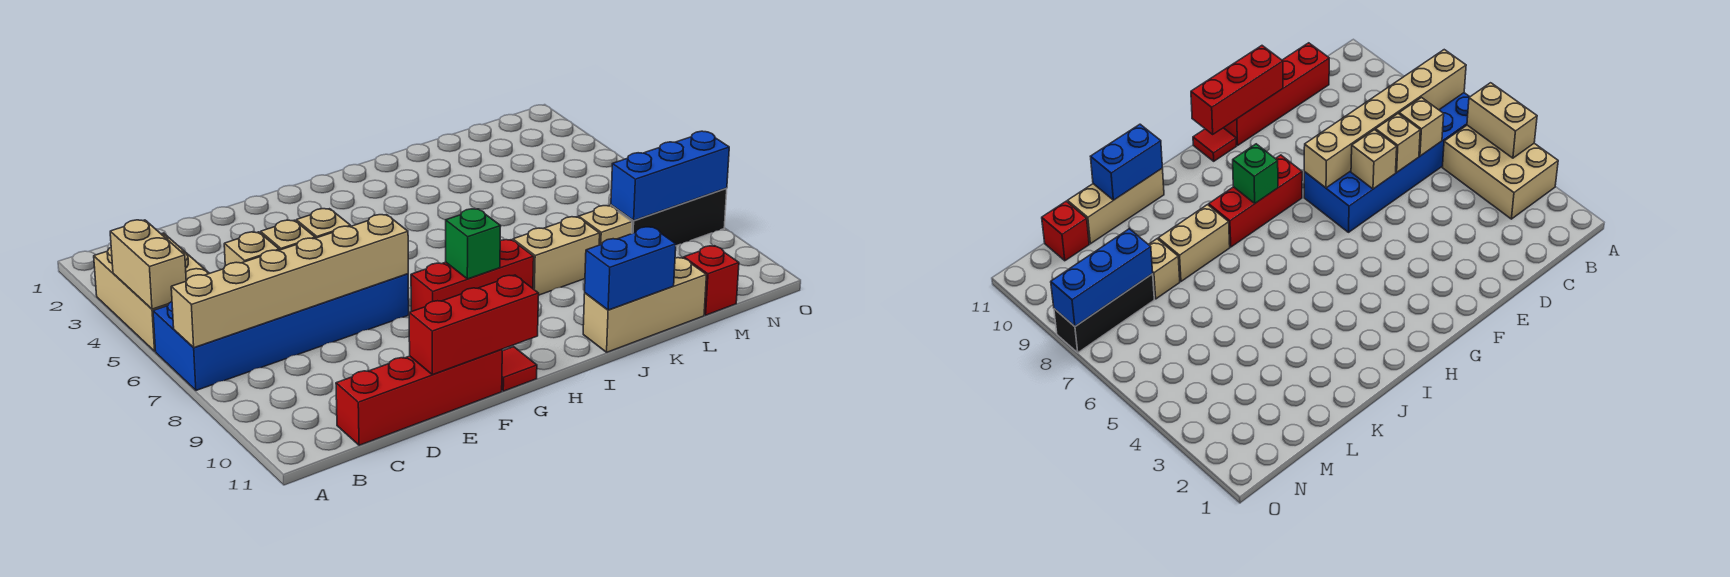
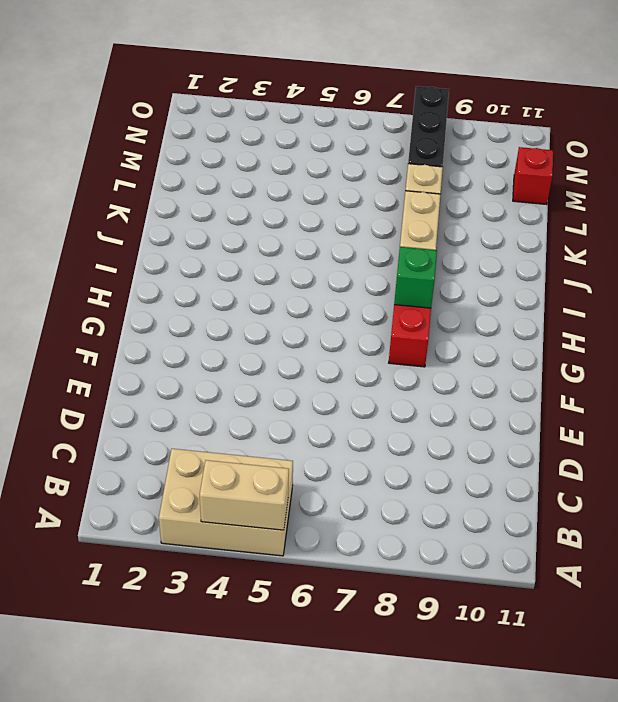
none -> blue brick A6:F7 level 1
none -> red brick C11:F11 level 1
none -> red tile G11 level 1

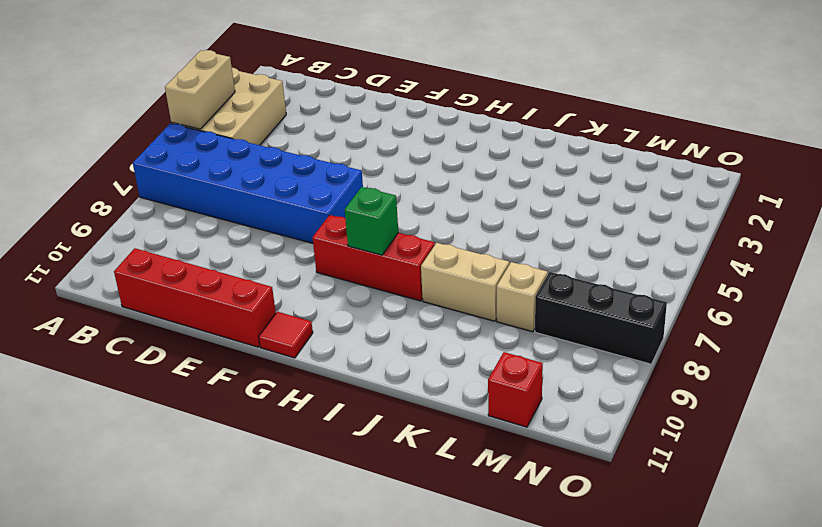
none -> tan brick J11:L11 level 1
none -> tan brick A7:F7 level 2
none -> tan brick C6 level 2

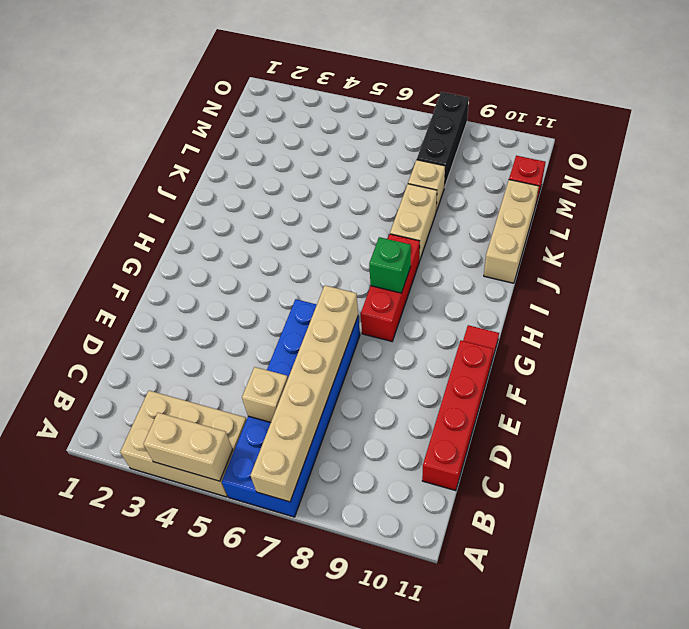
none -> tan brick D6 level 2
none -> tan brick E6 level 2
none -> red brick E11:G11 level 2

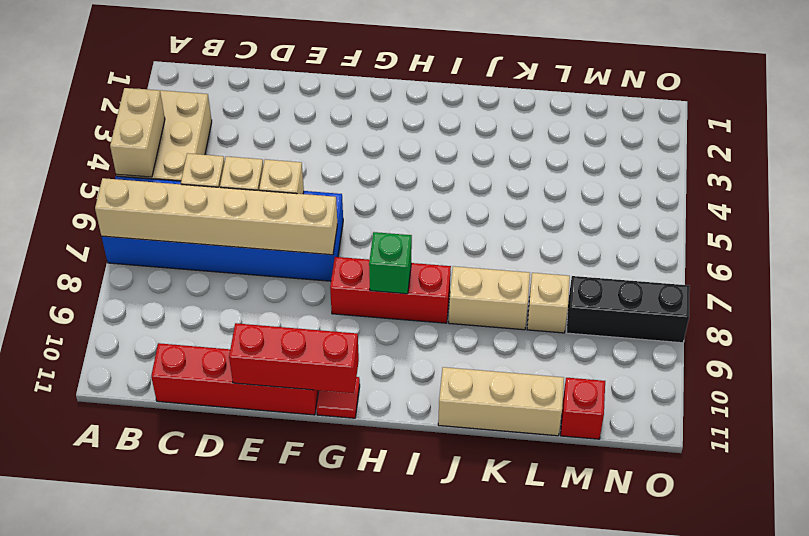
none -> blue brick J11:K11 level 2
none -> blue brick M8:O8 level 2

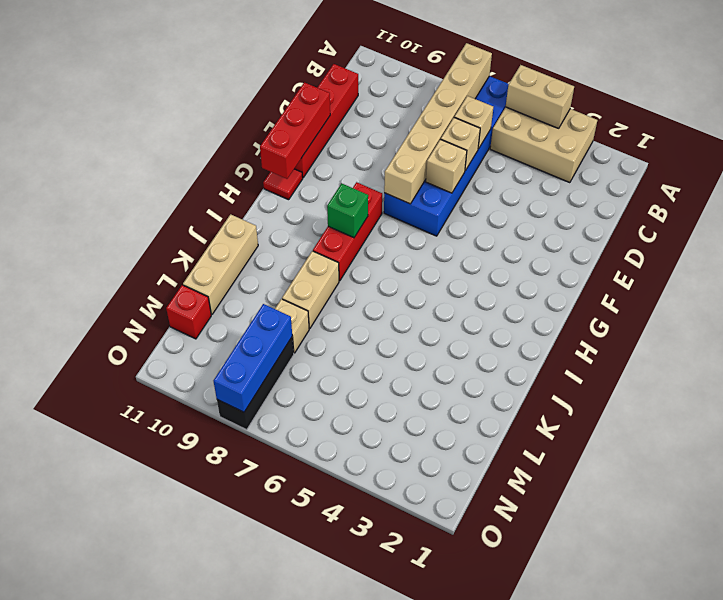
none -> blue brick J11:K11 level 2

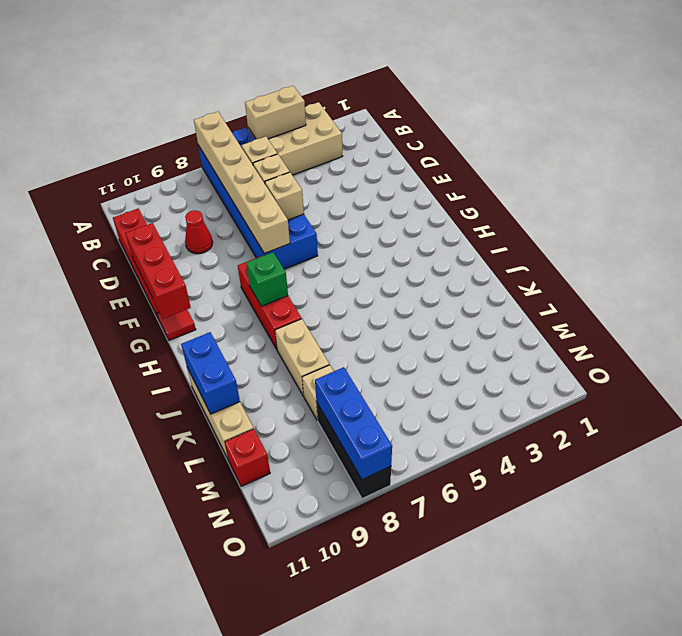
red cone D9 level 1 -> none

